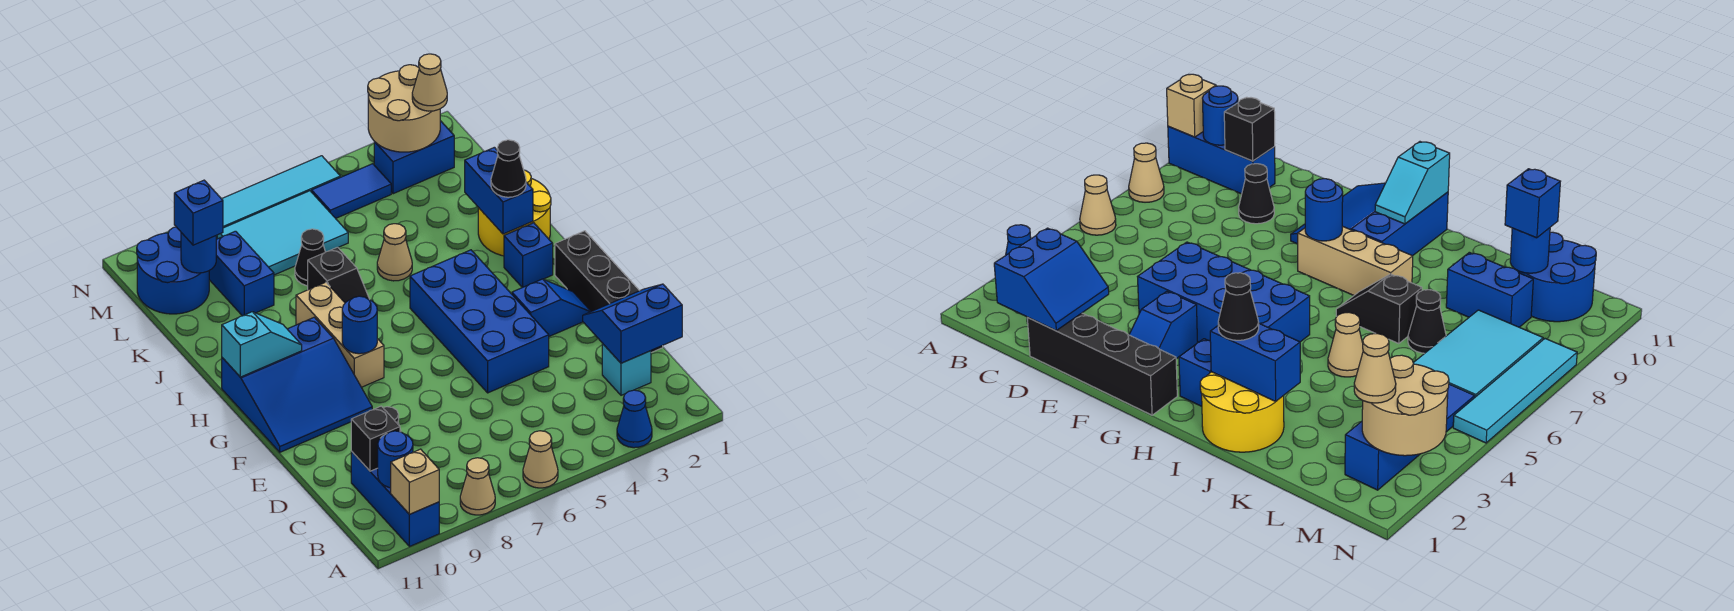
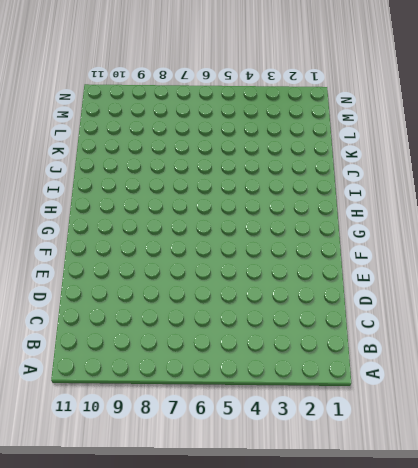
none -> blue cone A3 level 1
none -> tan cone A6 level 1
none -> tan cone A8 level 1
none -> blue brick A10:C10 level 1

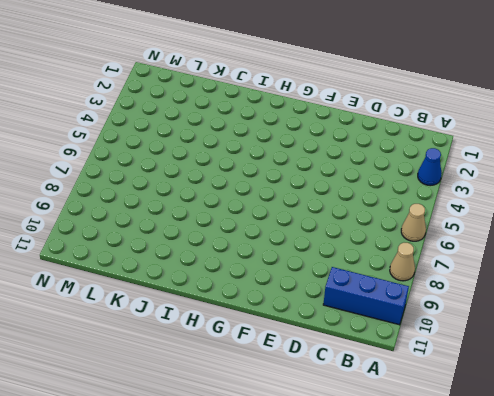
none -> cyan brick C2 level 1
none -> black brick D1:G1 level 1
none -> black cone D9 level 1
none -> blue brick E4:H5 level 1

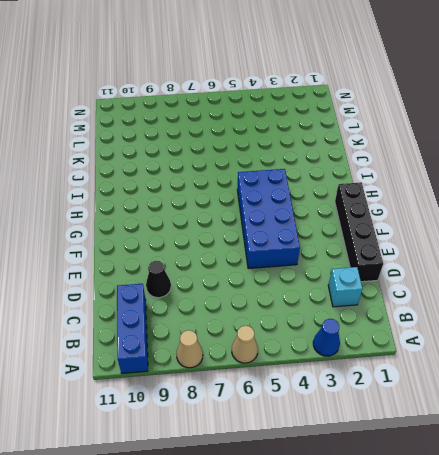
none -> blue slope F2:F3 level 1 top 3
none -> blue slope F9:H11 level 1 top H
none -> tan brick G8:I8 level 1
none -> blue brick H2 level 1

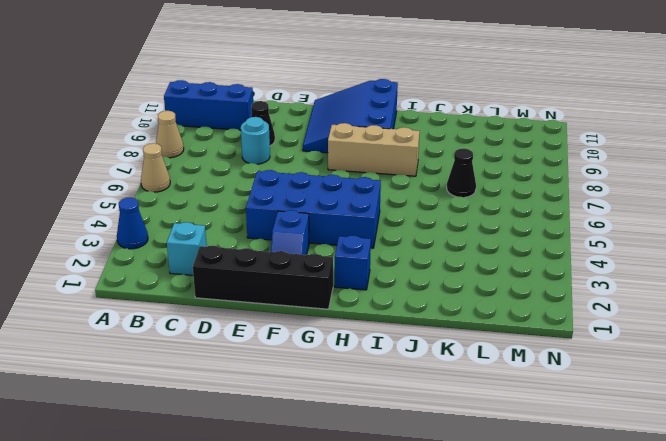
cyan round brick D8 level 1 -> none
none -> yellow round brick I1:J2 level 1
none -> black slope I7:J7 level 1 top J
none -> tan cone J5 level 1
none -> blue brick K9:L9 level 1

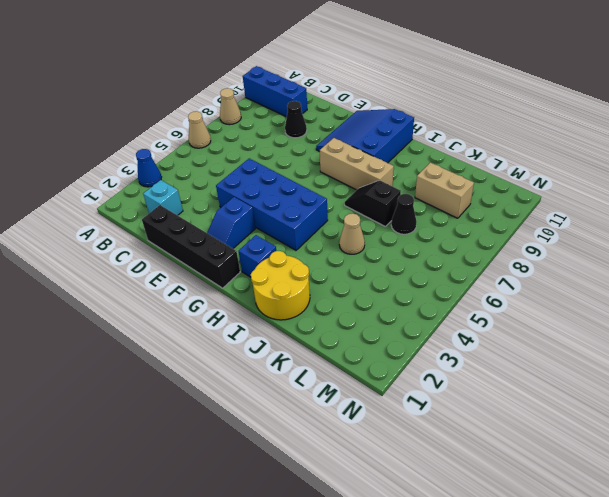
tan brick K9:L9 level 1 -> blue brick K9:L9 level 1
none -> cyan tile L6:M8 level 1
none -> blue round brick L10:M11 level 1
none -> blue brick M2:M3 level 1
none -> blue tile M4:M5 level 1

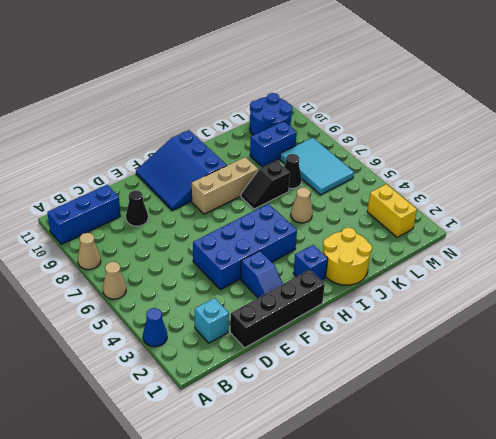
yellow brick M2:M3 level 1 -> blue brick M2:M3 level 1
none -> blue tile M4:M5 level 1
none -> cyan tile N5:N8 level 1
none -> tan brick A10 level 2
none -> blue round brick B10 level 2

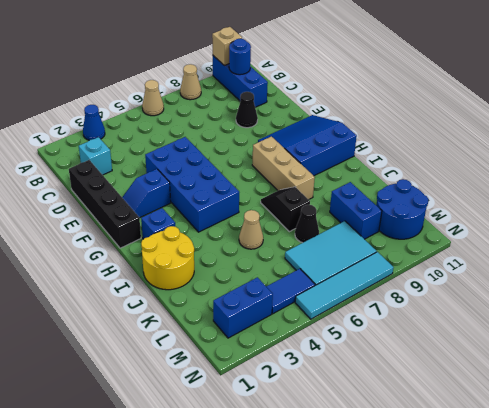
none -> blue slope C1:D2 level 2 top C
none -> black brick C10 level 2
none -> blue round brick G8 level 2
none -> cyan slope H10:H11 level 2 top 11

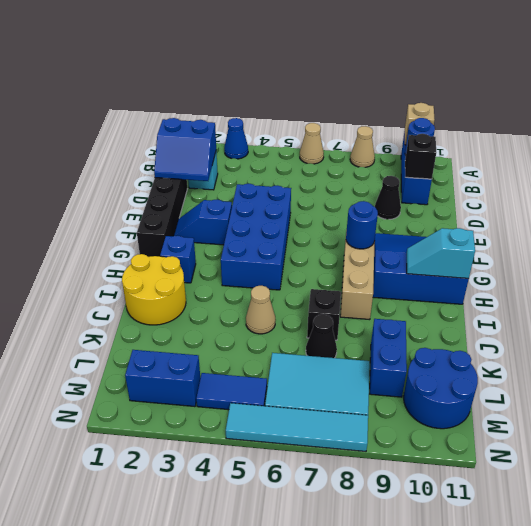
none -> blue brick I2:J2 level 2
none -> blue round brick L10 level 2
none -> tan round brick M2:N3 level 2
none -> black cone I2 level 3

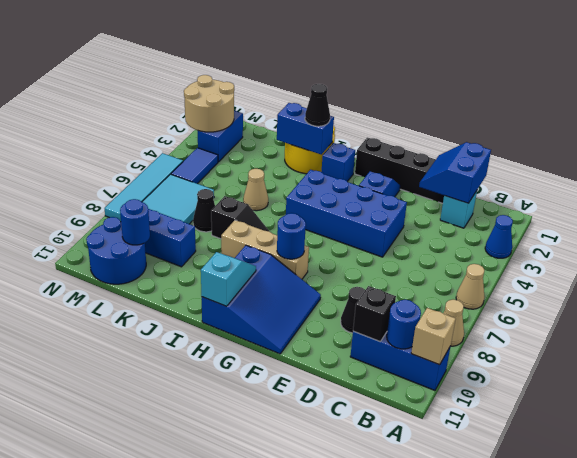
none -> blue brick L10 level 3
none -> tan cone M2 level 3

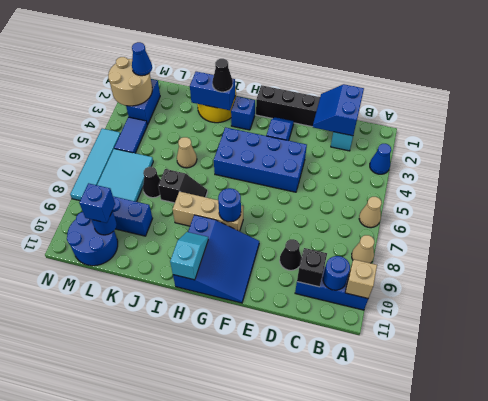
blue cone M2 level 3 -> tan cone M2 level 3

